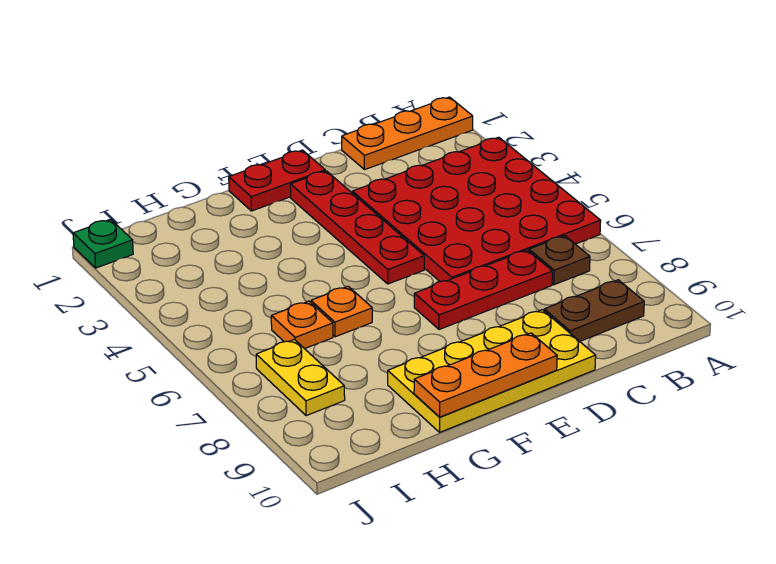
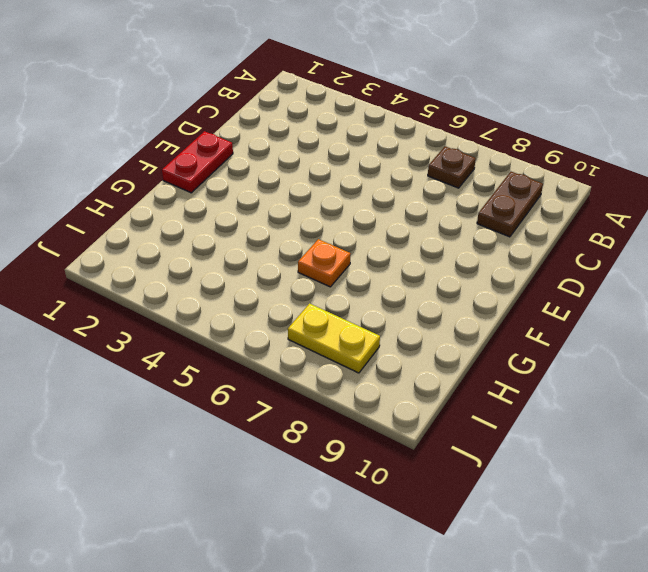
none -> orange plate A1:C1 level 1
none -> red plate A3:D6 level 1
none -> red plate C7:E7 level 1

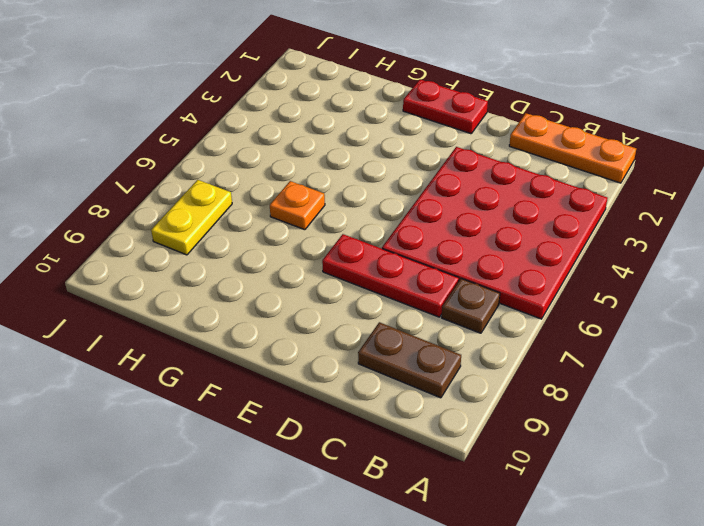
none -> yellow plate D9:G10 level 1
none -> red plate E2:E5 level 1
none -> orange plate H6 level 1

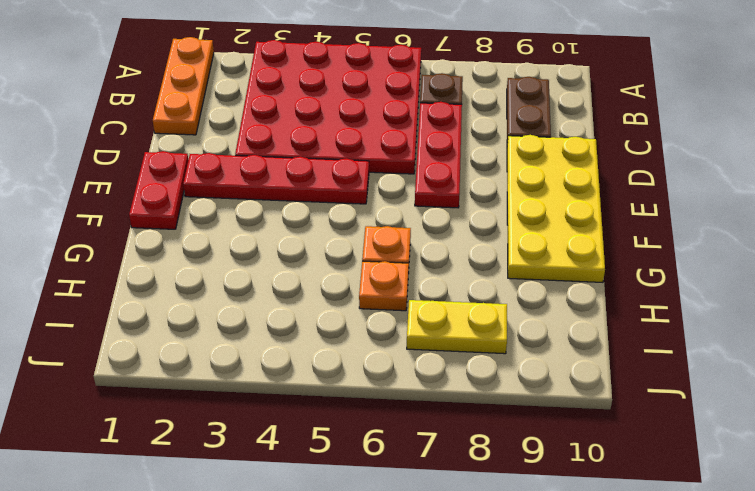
none -> green plate J1 level 1
none -> orange plate E10:G10 level 2

